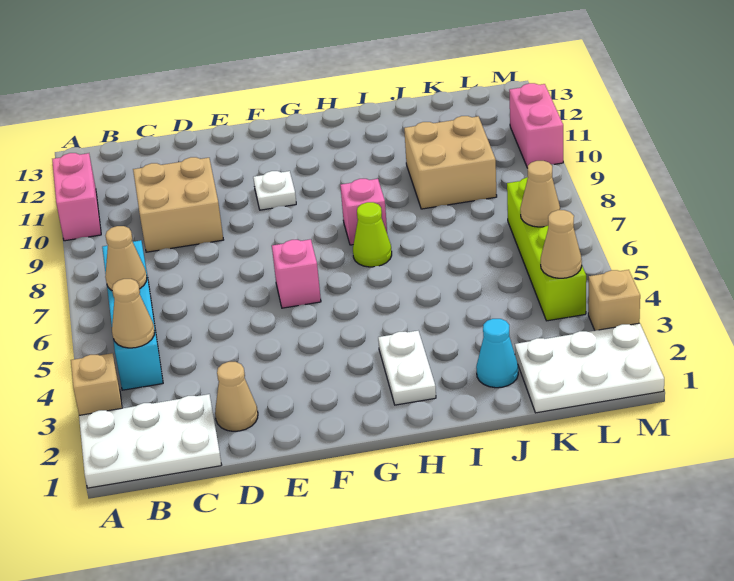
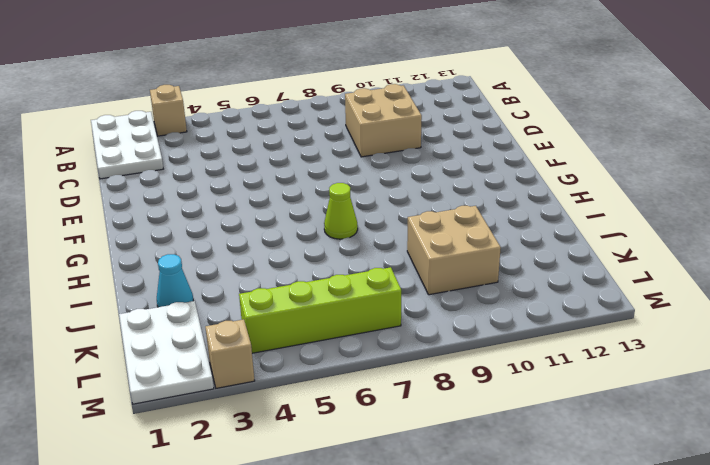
none -> pink brick A10:A11 level 1
none -> cyan brick B4:B7 level 1
none -> tan cone D2 level 1

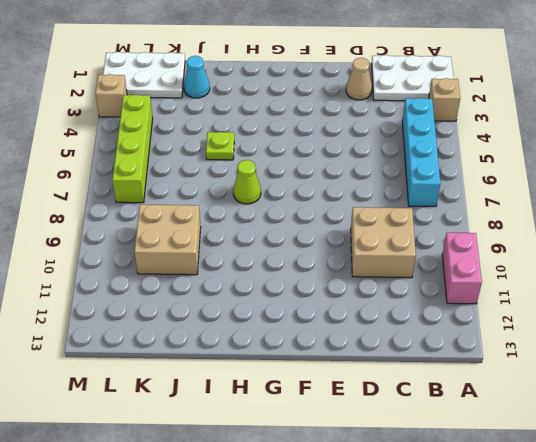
lime plate I5 level 1 -> none
none -> pink brick F6 level 1
none -> white plate F10 level 1
none -> white plate H2:H3 level 1

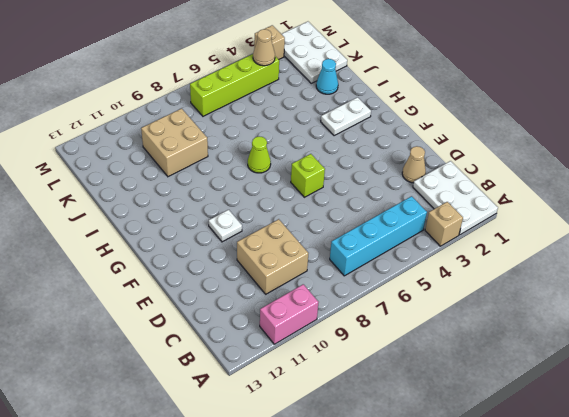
lime brick F6 level 1 -> pink brick F6 level 1
none -> pink brick H8 level 1
none -> pink brick M10:M11 level 1
none -> tan cone B4 level 2

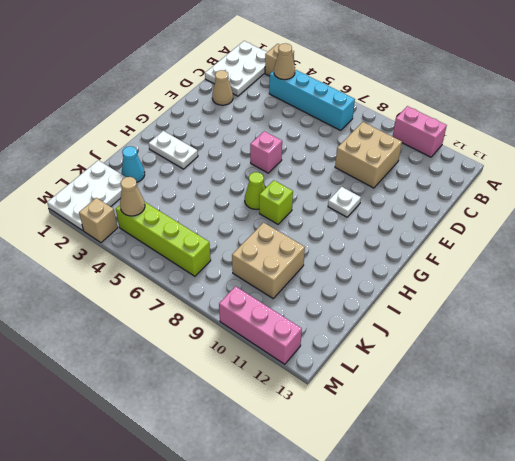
lime brick H8 level 1 -> pink brick H8 level 1
pink brick M10:M12 level 1 -> pink brick M10:M11 level 1
none -> tan cone B6 level 2
none -> tan cone L6 level 2

